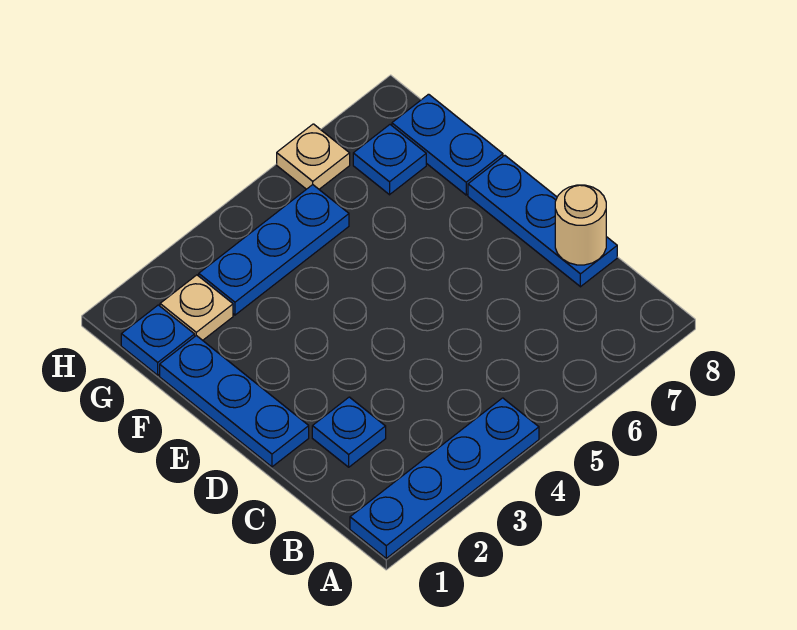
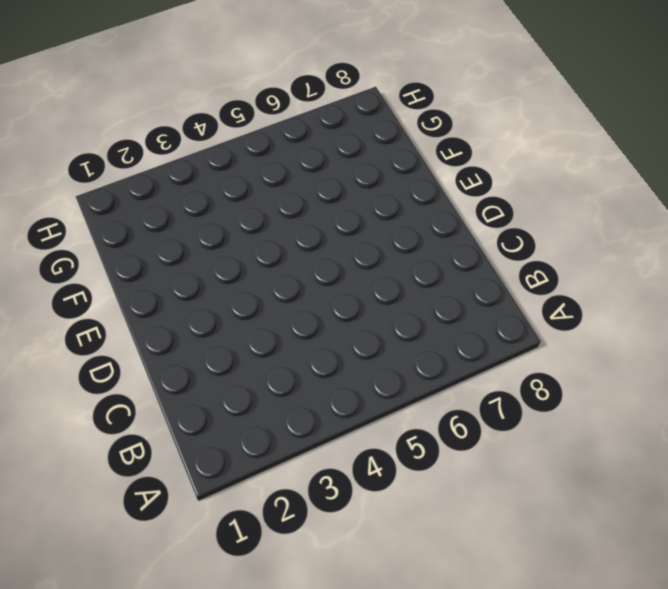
none -> blue plate A1:A4 level 1
none -> blue plate C2 level 1

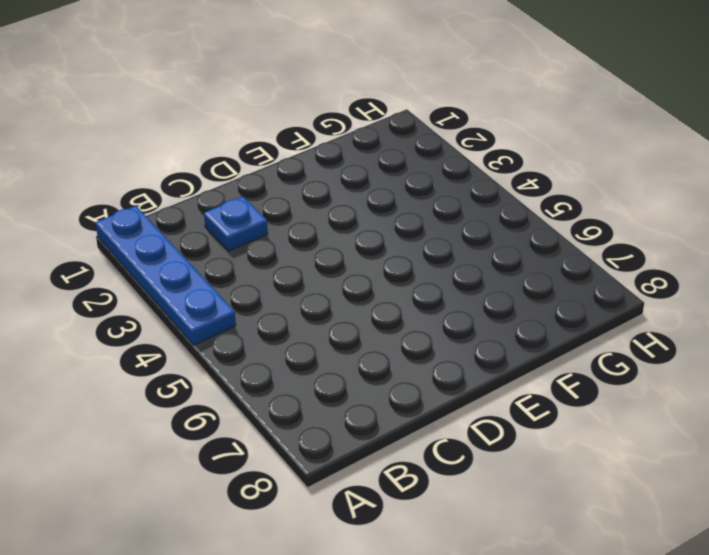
none -> blue plate C8:E8 level 1
none -> blue plate D1:F1 level 1

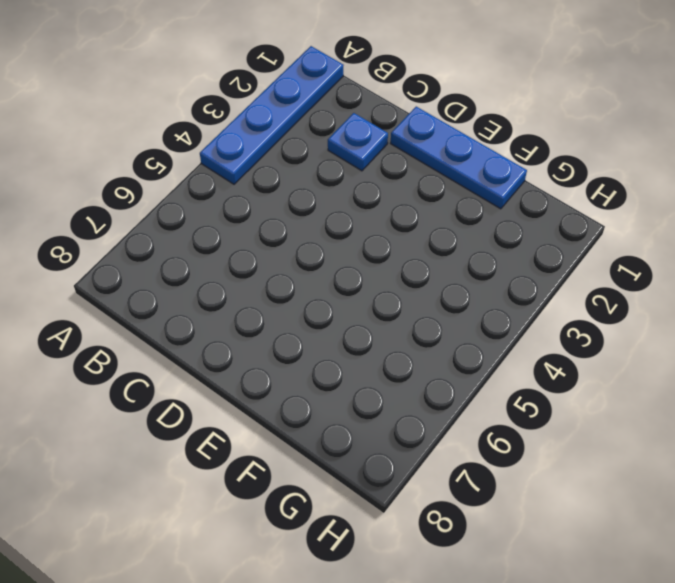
none -> blue plate C8:E8 level 1
none -> blue plate F8:G8 level 1

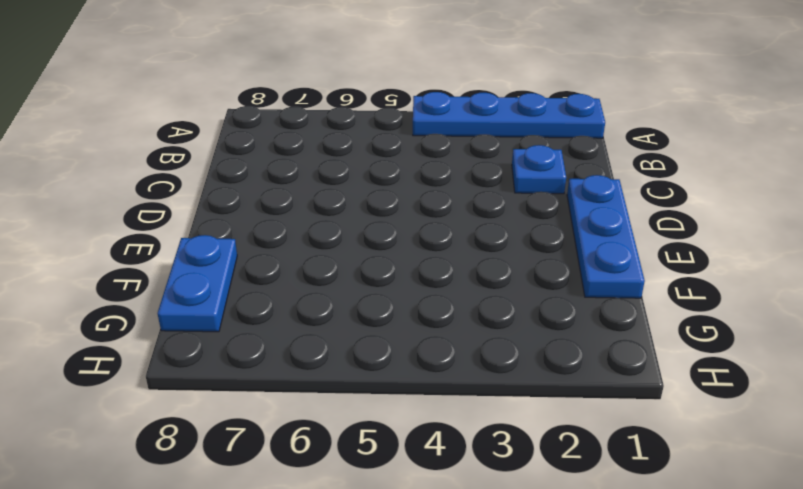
none -> blue plate C8:E8 level 1
none -> blue plate G1 level 1

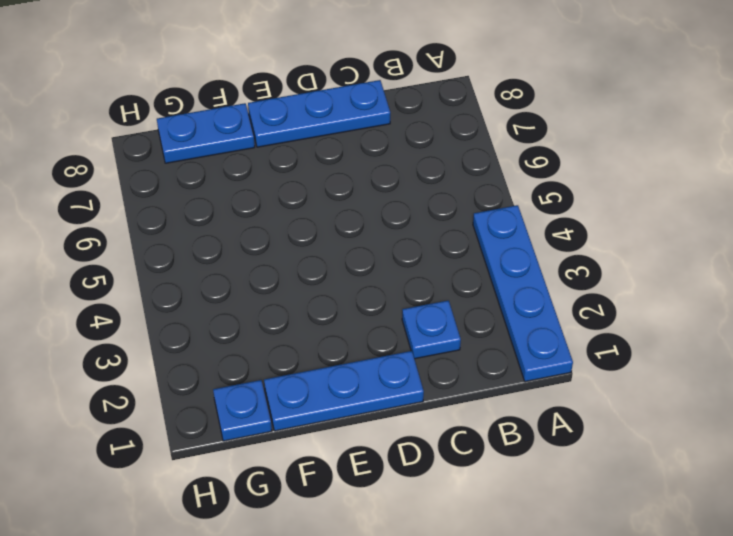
none -> tan plate G2 level 1
none -> blue plate G3:G5 level 1

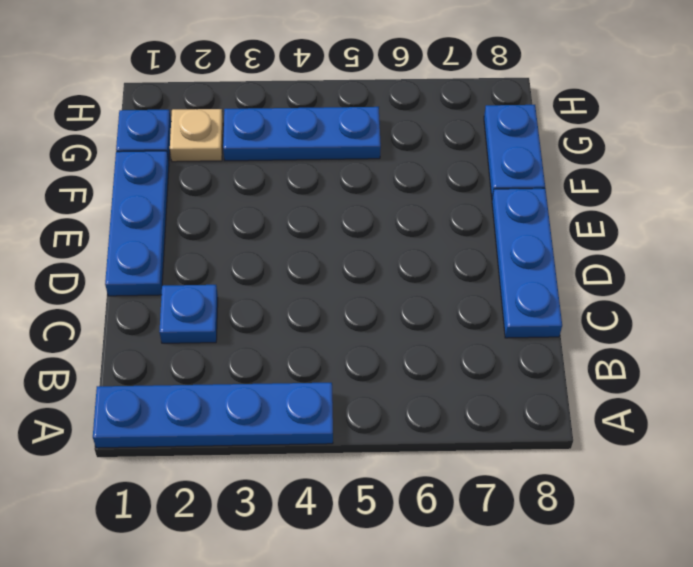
none -> blue plate G7 level 1
none -> tan plate H6 level 1

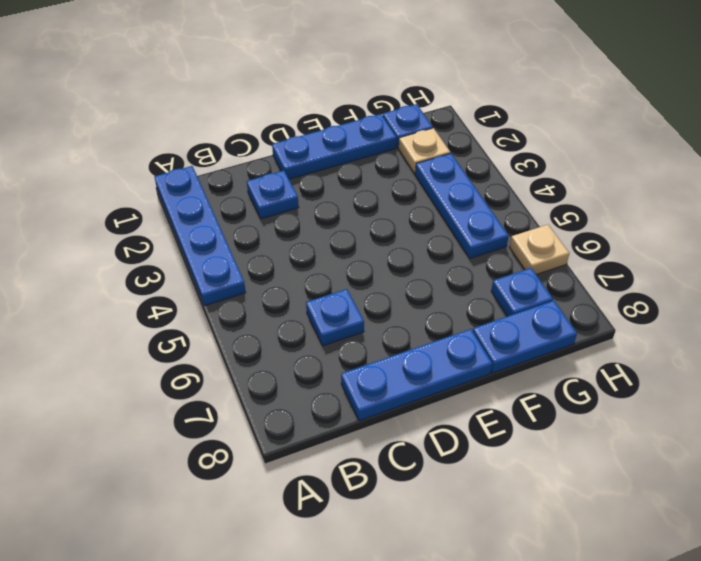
blue plate C6 level 1 -> none
none -> tan round brick C8 level 2

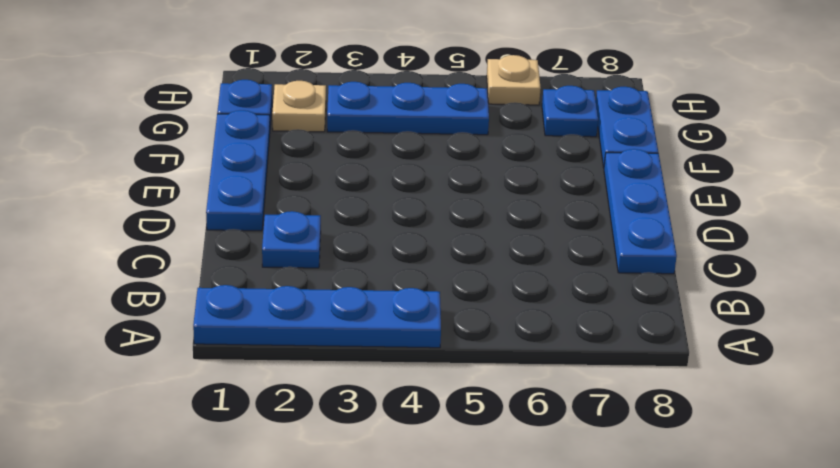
none -> tan round brick C8 level 2

